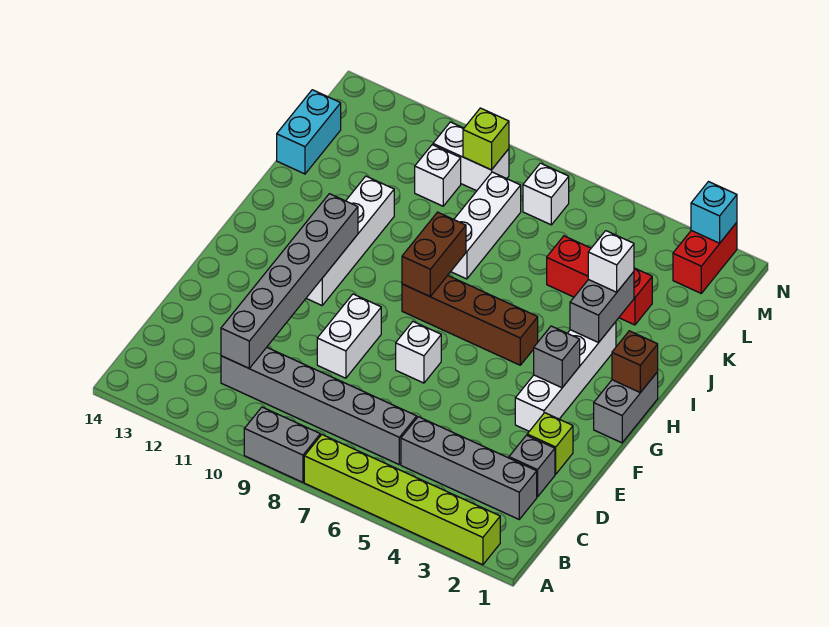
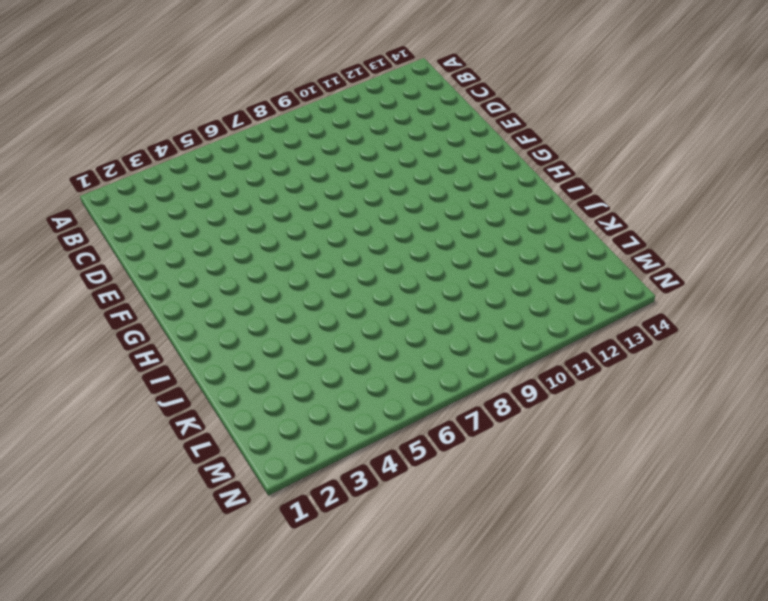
none -> lime brick A2:A7 level 1
none -> grey brick A8:A9 level 1
none -> grey brick C2:C5 level 1

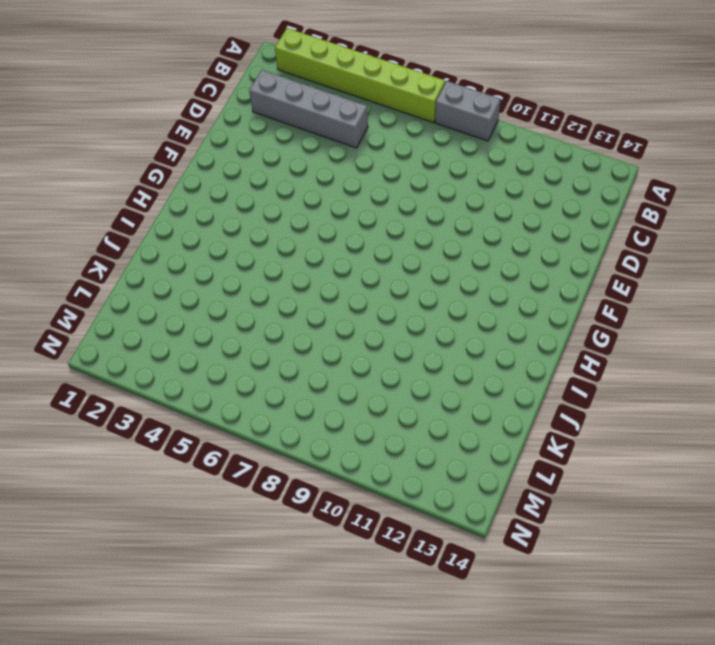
none -> grey brick C6:C11 level 1
none -> grey brick D2 level 1
none -> lime brick E2 level 1

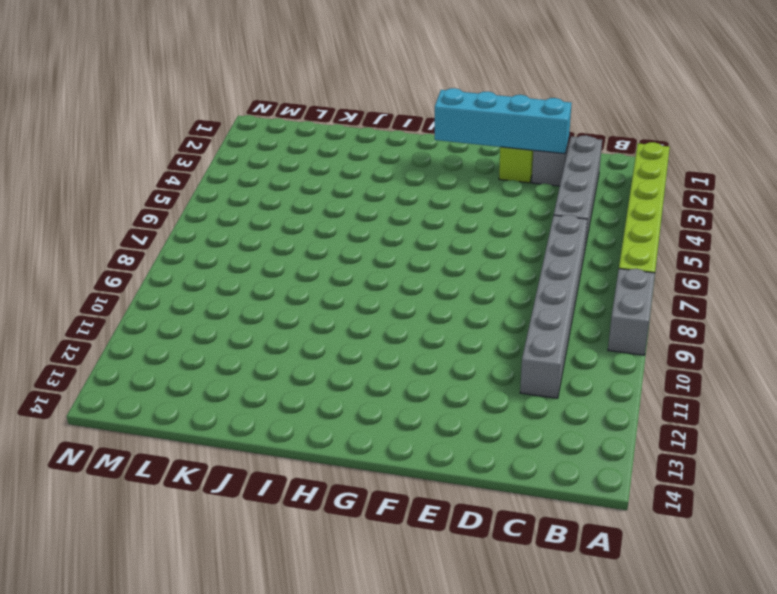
cyan brick D2:G2 level 2 -> none
none -> white brick E9:F9 level 1
none -> white brick F3:I3 level 1
none -> white brick F7 level 1

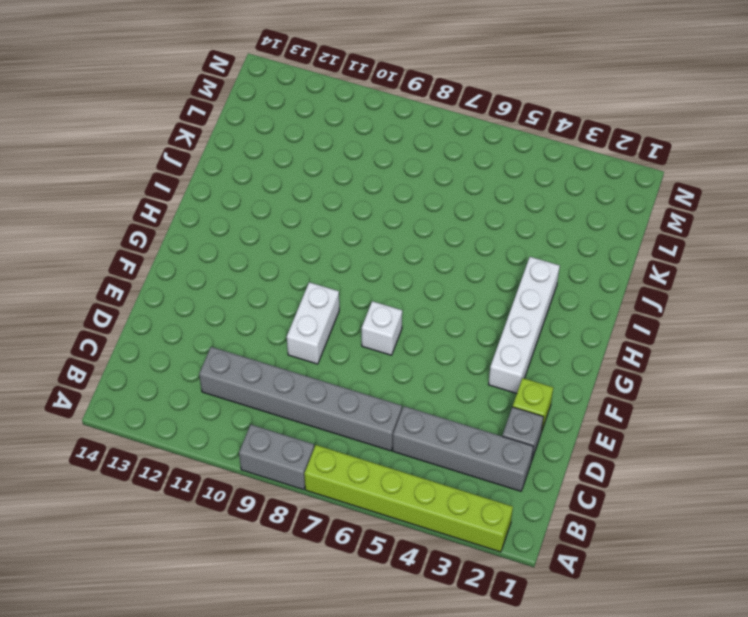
none -> grey brick G1:H1 level 1
none -> white brick G11:J11 level 1
none -> brown brick H5:H8 level 1

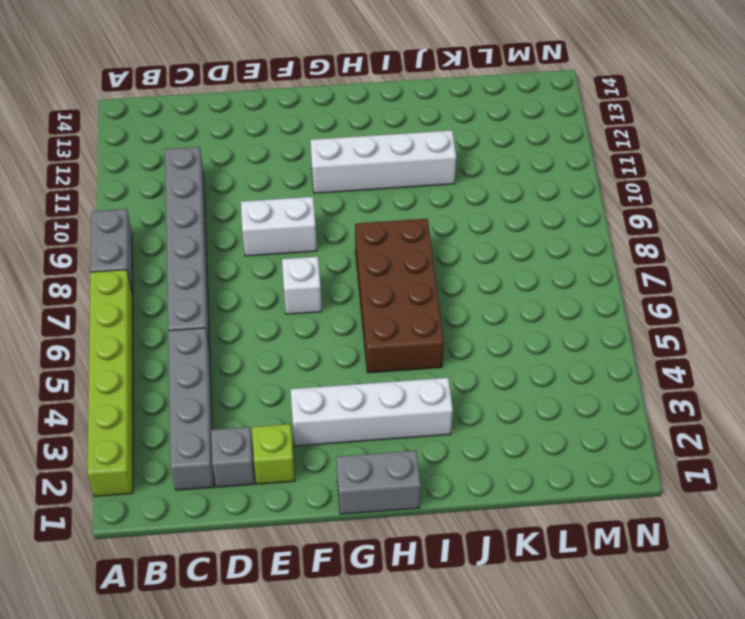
brown brick H5:I8 level 1 -> brown brick H5:H8 level 1
none -> white brick J8:L8 level 1
none -> red brick K3:K5 level 1
none -> cyan brick K14:L14 level 1

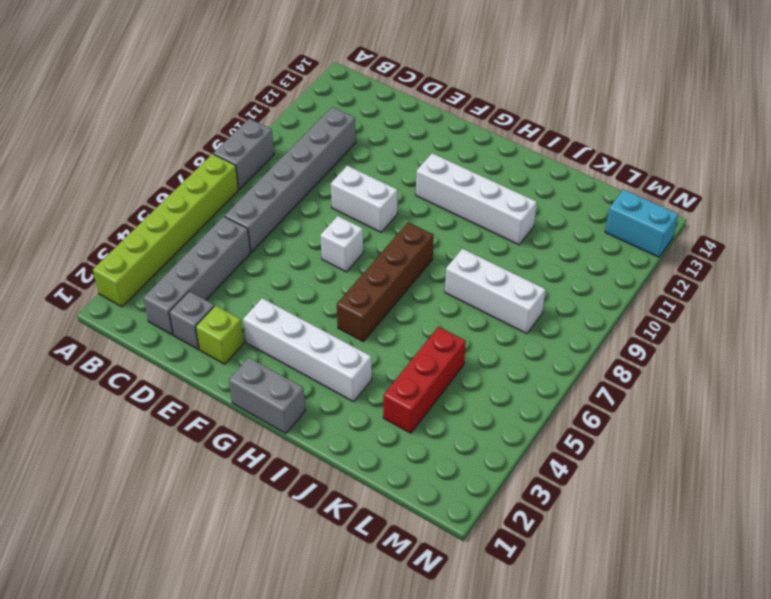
cyan brick M13:N13 level 1 -> cyan brick K14:L14 level 1
none -> white brick L10 level 1
none -> red brick M2:N2 level 1
none -> white brick M7 level 1

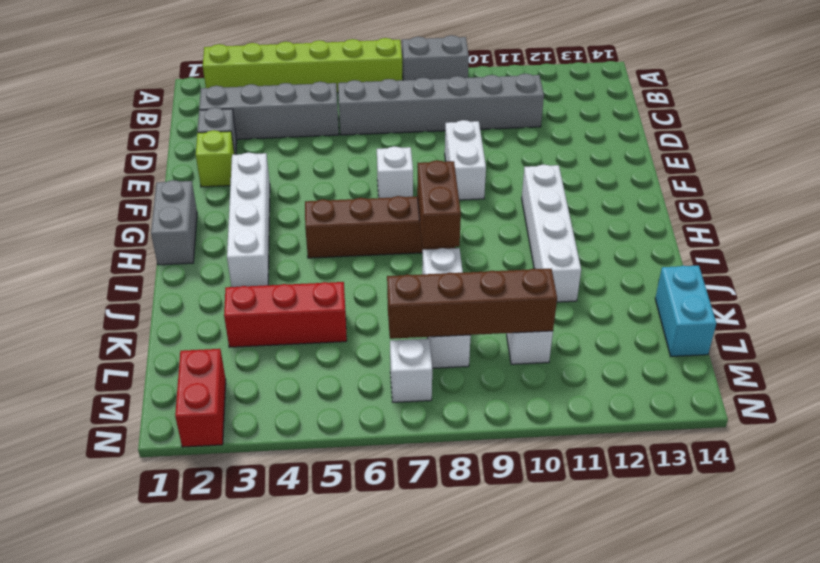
brown brick L7:L10 level 2 -> none
none -> white brick M9:M10 level 1
none -> grey brick C11:H11 level 2
none -> grey brick G3 level 2

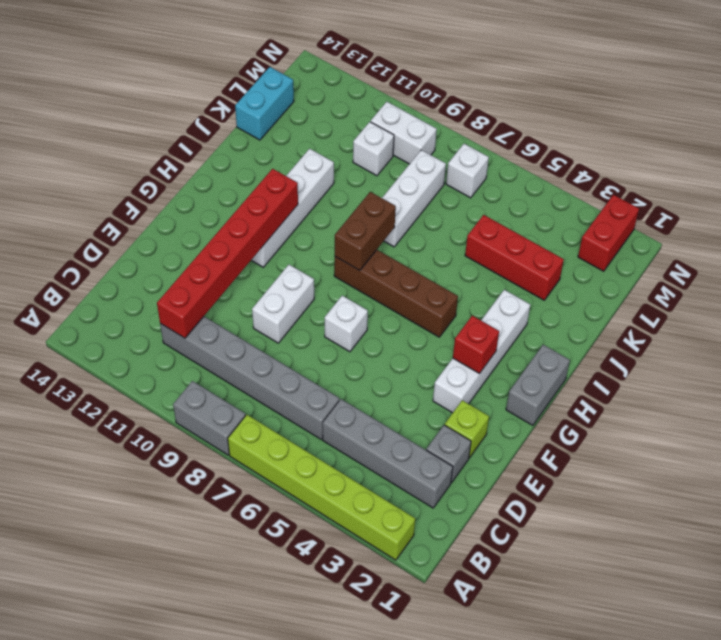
red brick C11:H11 level 2 -> grey brick C11:H11 level 2
red brick G3 level 2 -> grey brick G3 level 2
none -> brown brick H1 level 2
none -> grey brick I3:J3 level 2
none -> lime brick M9 level 2

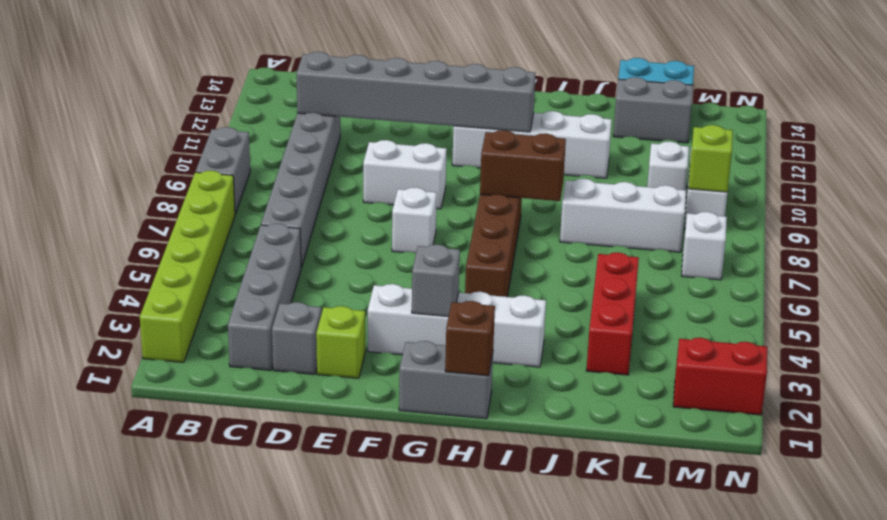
grey brick K13:L13 level 1 -> grey brick I3:J3 level 2
none -> cyan brick N2 level 2
none -> white brick J3 level 3

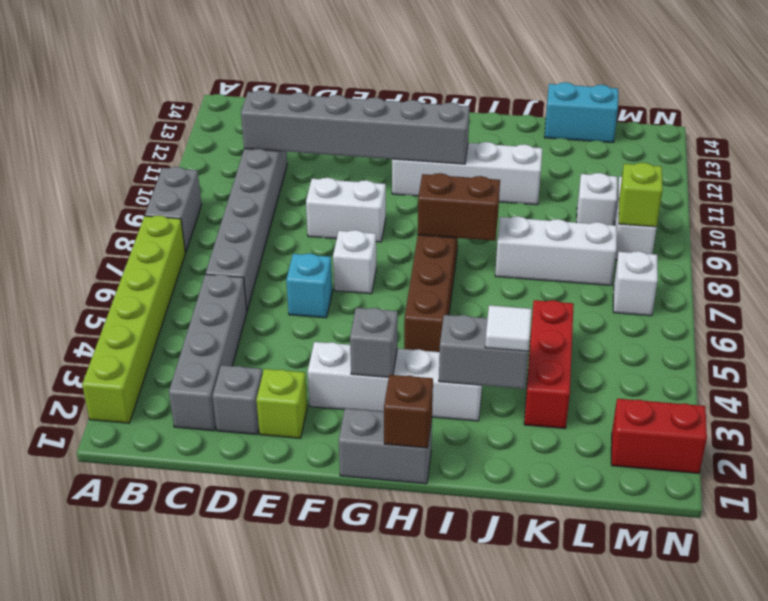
cyan brick E6 level 1 -> cyan brick N2 level 2
white tile J3 level 3 -> white brick J3 level 3

